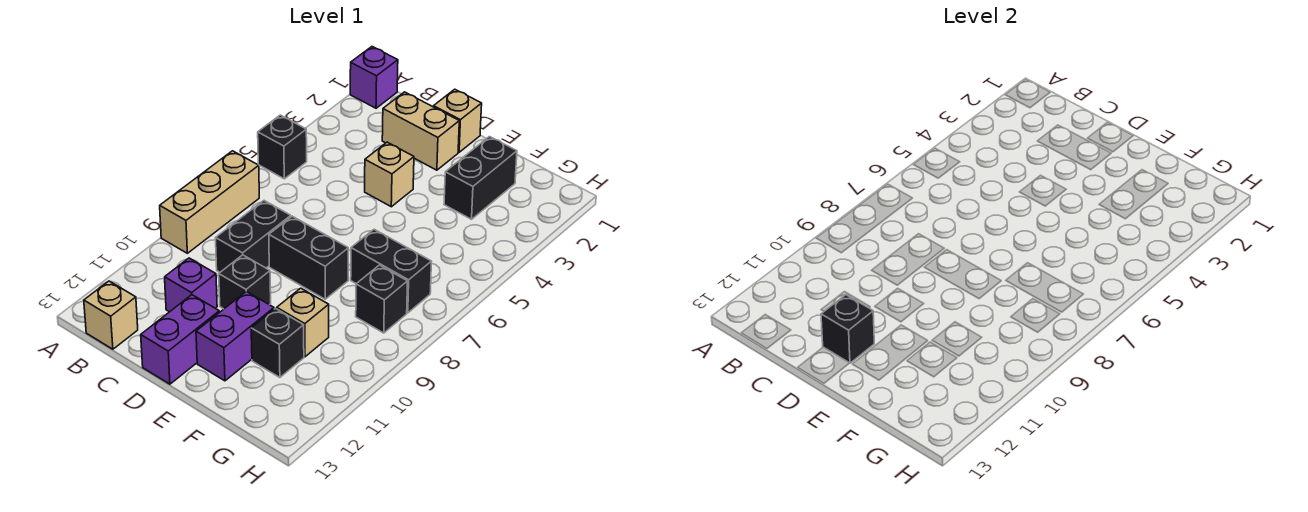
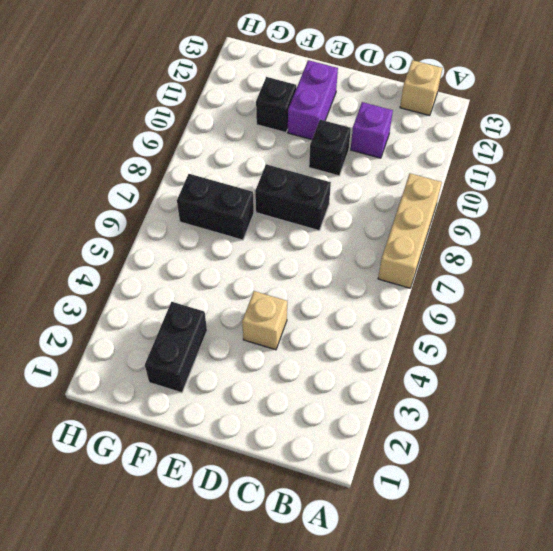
none -> purple brick A1 level 1
none -> black brick A5 level 1
none -> tan brick C2:D2 level 1

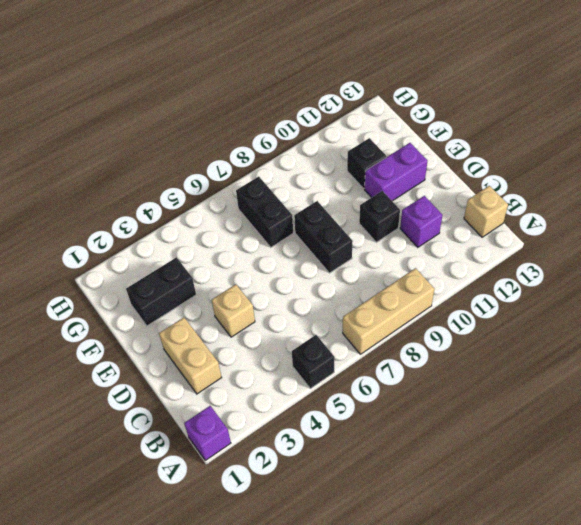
none -> black brick C8:C9 level 1
none -> tan brick D1 level 1
none -> purple brick D12:D13 level 1

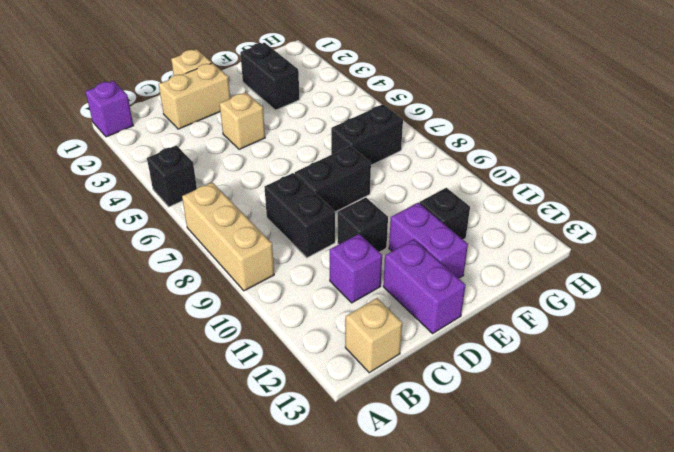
none -> tan brick F10 level 1
none -> black brick G8 level 1
none -> black brick D12 level 2

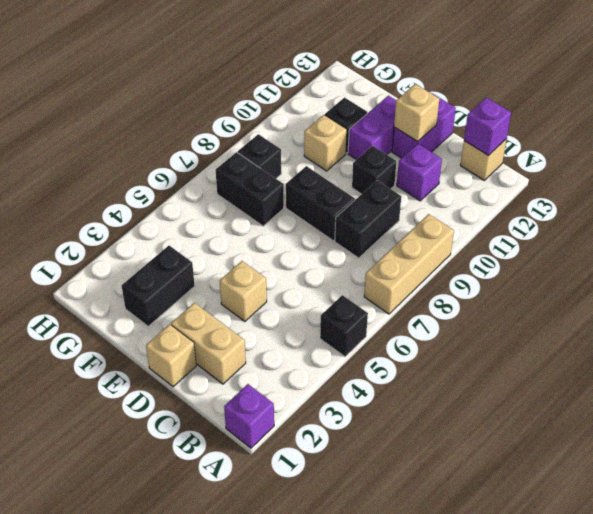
purple brick B13 level 2 -> none
tan brick D12 level 2 -> black brick D12 level 2

